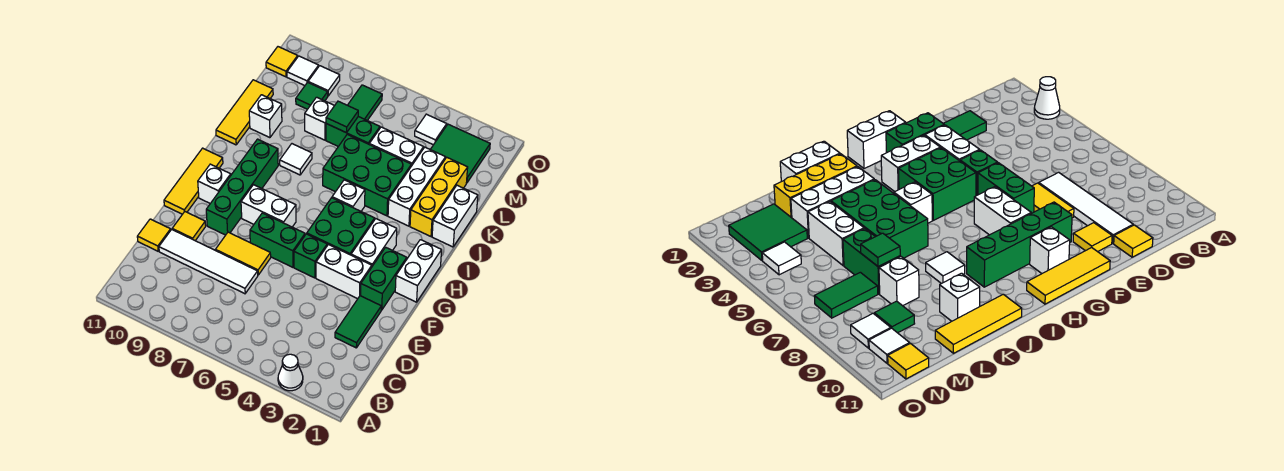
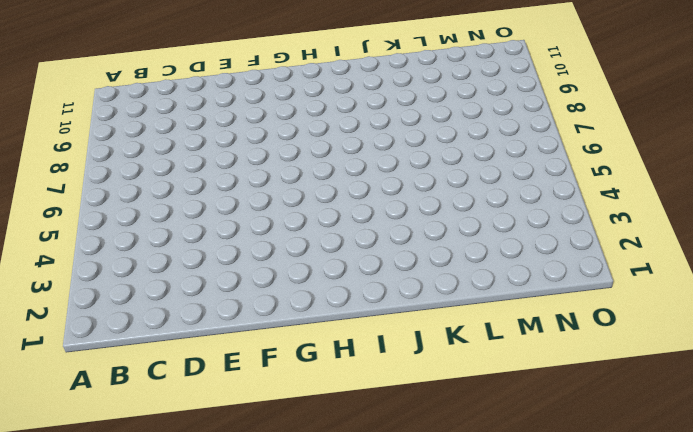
none -> white cone A3 level 1
none -> green tile D2:E2 level 1
none -> white tile D7:D10 level 1
none -> yellow tile D11 level 1

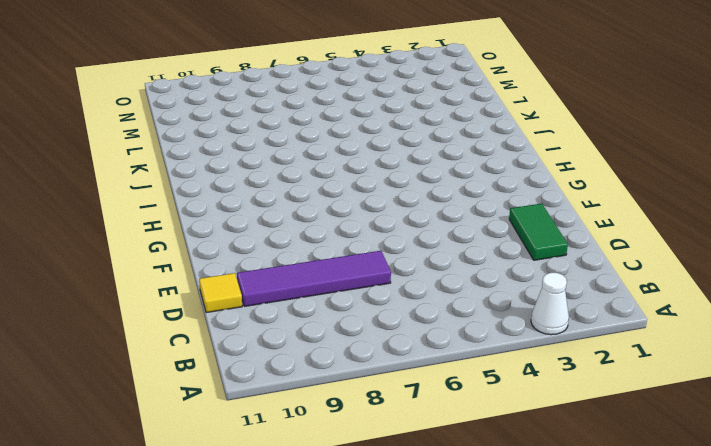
purple tile D7:D10 level 1 -> white tile D7:D10 level 1
none -> yellow tile E7:E8 level 1
none -> yellow tile E10 level 1
none -> green brick F2:G2 level 1
none -> white brick F3:F4 level 1

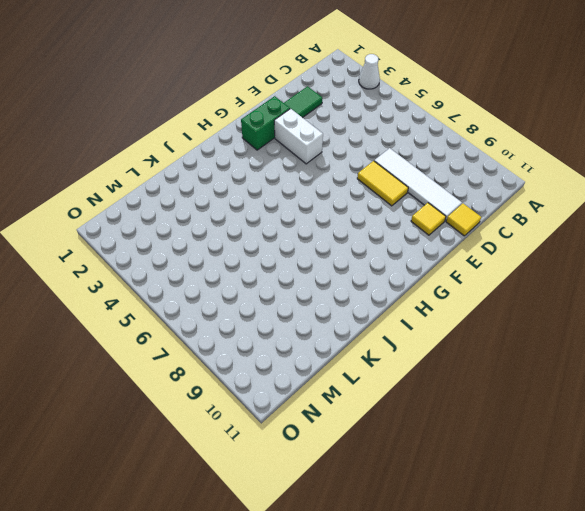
none -> green brick F5 level 1
none -> green brick F6:F7 level 1
none -> green brick F9:I9 level 1
none -> yellow tile F11:H11 level 1

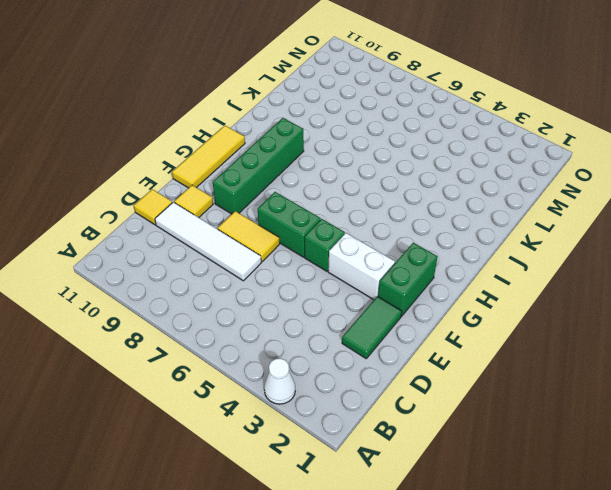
none -> white brick G1:H1 level 1
none -> white brick G3:H3 level 1
none -> green brick G4:H5 level 1
none -> white brick G7:G8 level 1

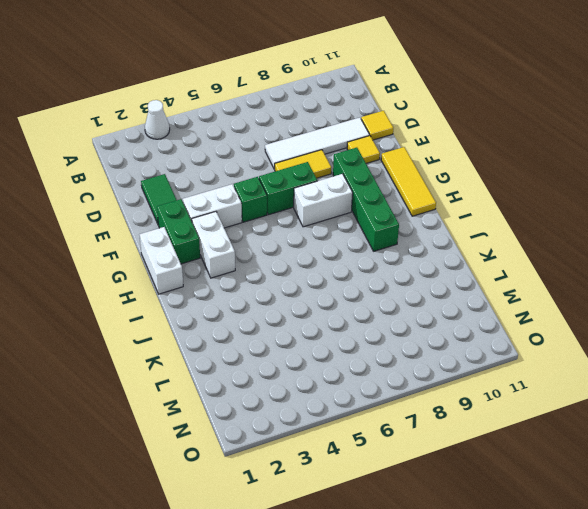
none -> green brick G4:H5 level 1
none -> white brick G10 level 1
none -> white brick I5 level 1
none -> white brick J1:K1 level 1

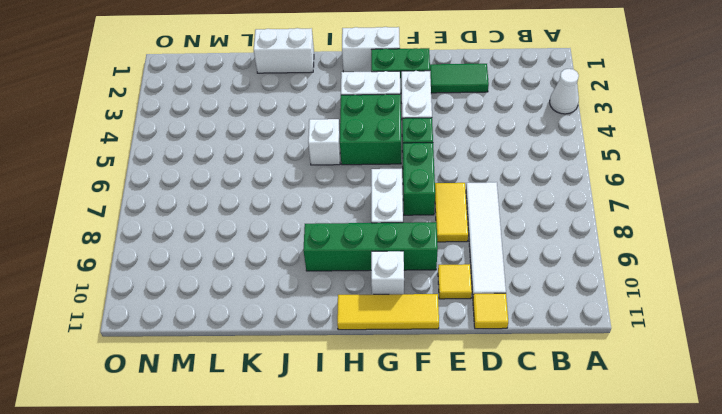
none -> yellow brick J2:L2 level 1
none -> white brick J3:L3 level 1
none -> green brick J4:K6 level 1
none -> white tile J8 level 1

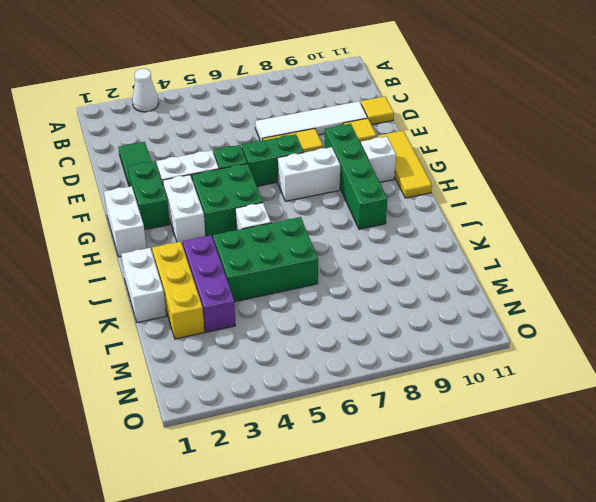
purple brick J3:L3 level 1 -> white brick J3:L3 level 1
none -> white tile J8 level 1
none -> yellow tile J11:L11 level 1
none -> white brick K10 level 1
none -> white brick L4:L5 level 1

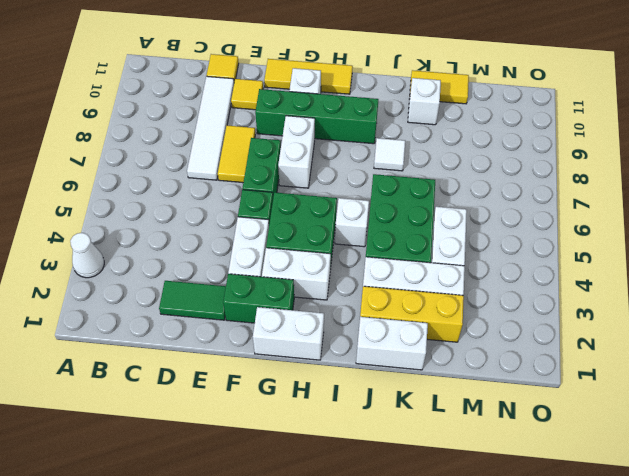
yellow tile K11:L11 level 1 -> yellow tile J11:L11 level 1
none -> green brick L6:L7 level 1
none -> white brick L8 level 1
none -> green tile M2:N3 level 1
none -> green tile M7:N7 level 1

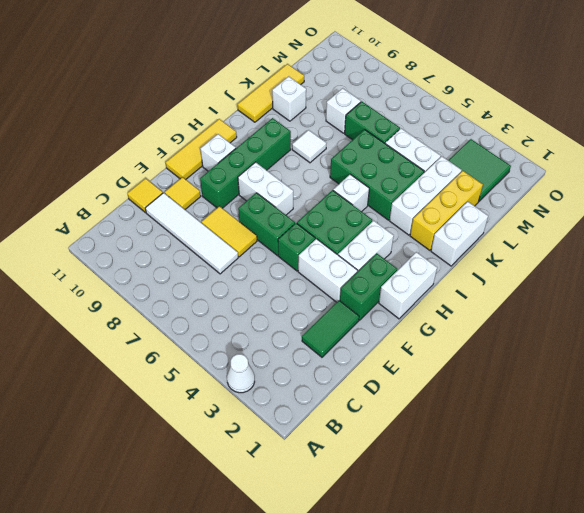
none -> green tile M7:N7 level 1
none -> green tile M9 level 1
none -> white tile N4 level 1
none -> white tile N9 level 1

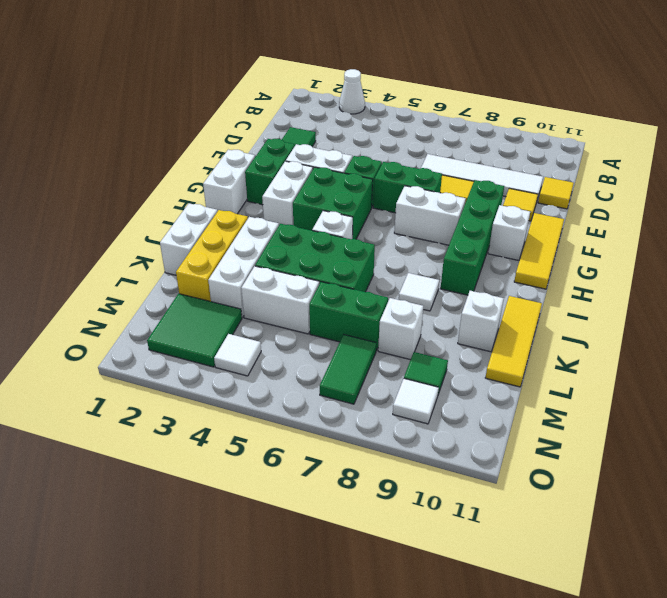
none -> white tile N10 level 1
none -> yellow tile N11 level 1
none -> green tile L7 level 2

